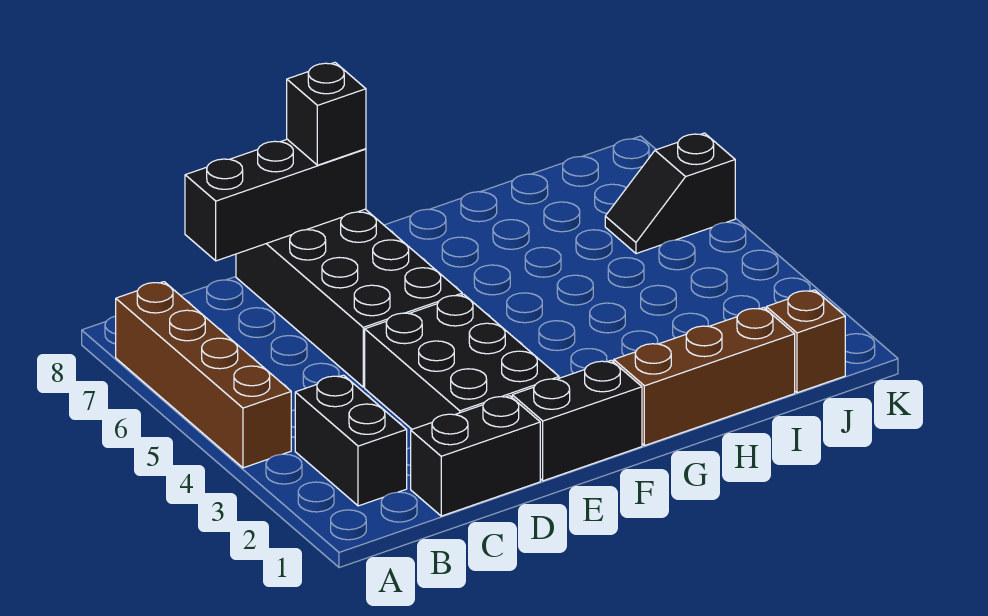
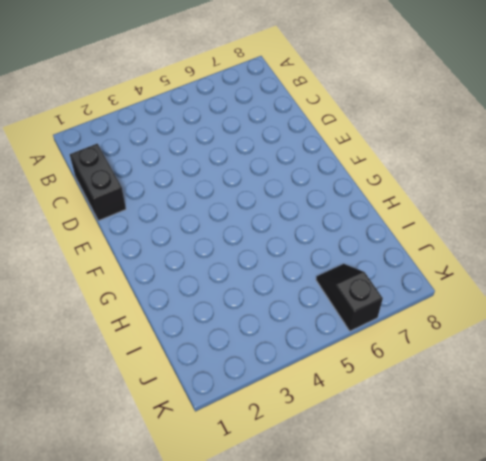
none -> brown brick A4:A7 level 1
none -> black brick B2:B3 level 1

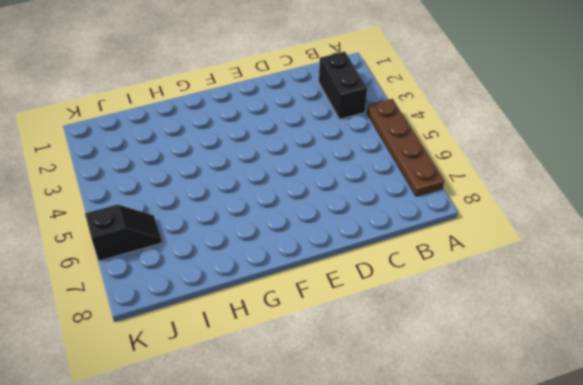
brown plate A4:A7 level 1 -> brown brick A4:A7 level 1
none -> black brick C1:D1 level 1
none -> black brick D2:E4 level 1

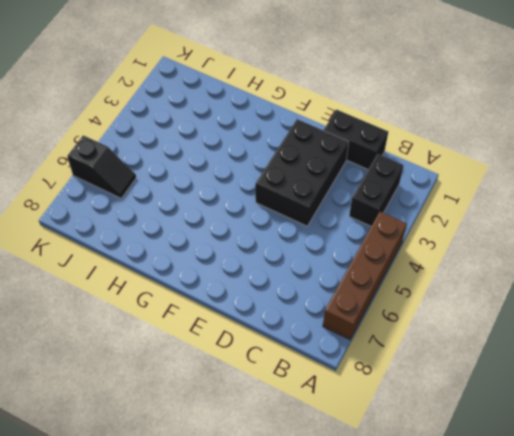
none -> black brick D5:E8 level 1
none -> black brick E1:F1 level 1

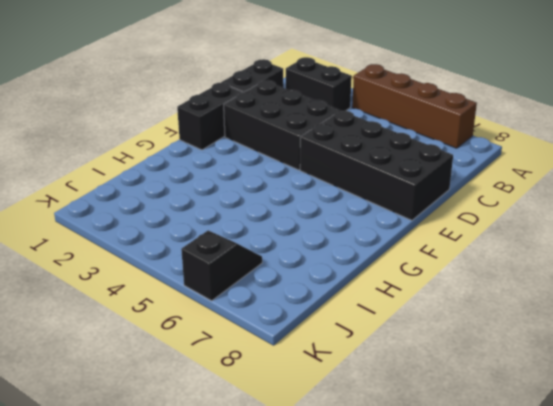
none -> brown brick G1:I1 level 1
none -> brown brick J1 level 1

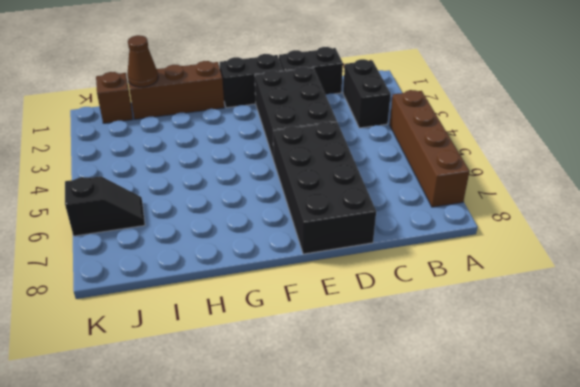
brown cone I1 level 2 -> none
none -> black brick C8:E8 level 2
none -> black brick E8 level 3

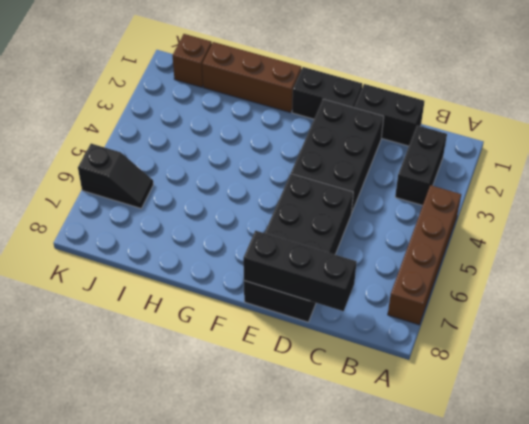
none -> black brick E8 level 3

